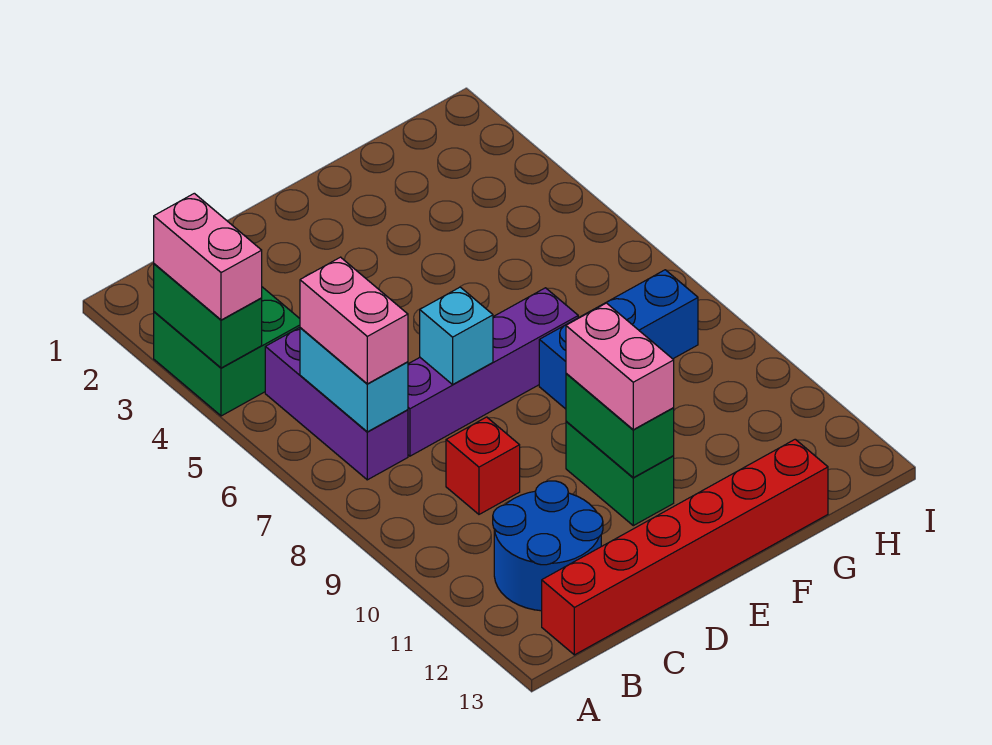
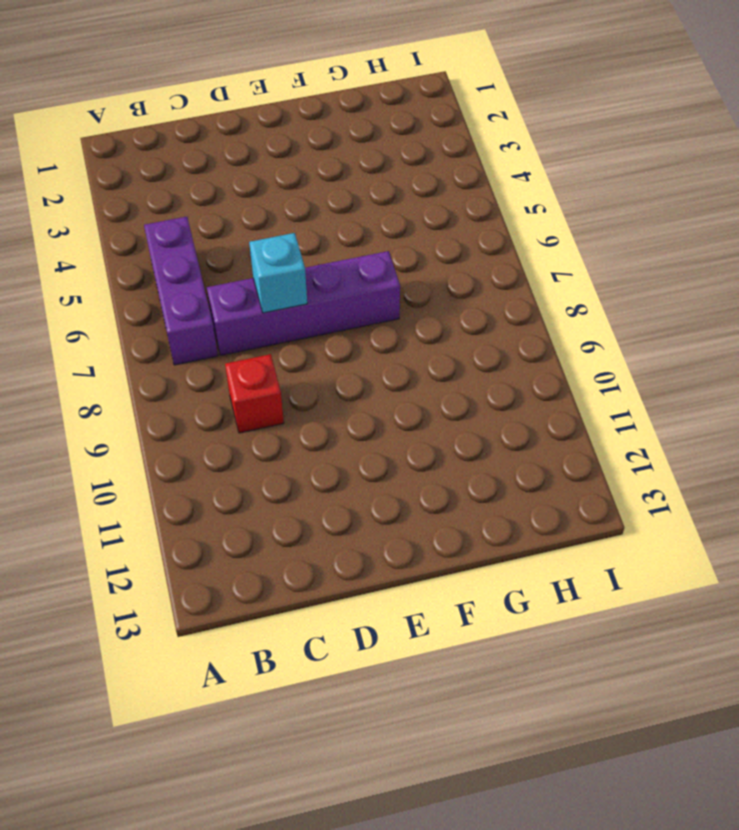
none -> green brick A3:B4 level 1
none -> blue round brick B11:C12 level 1
none -> red brick B13:G13 level 1

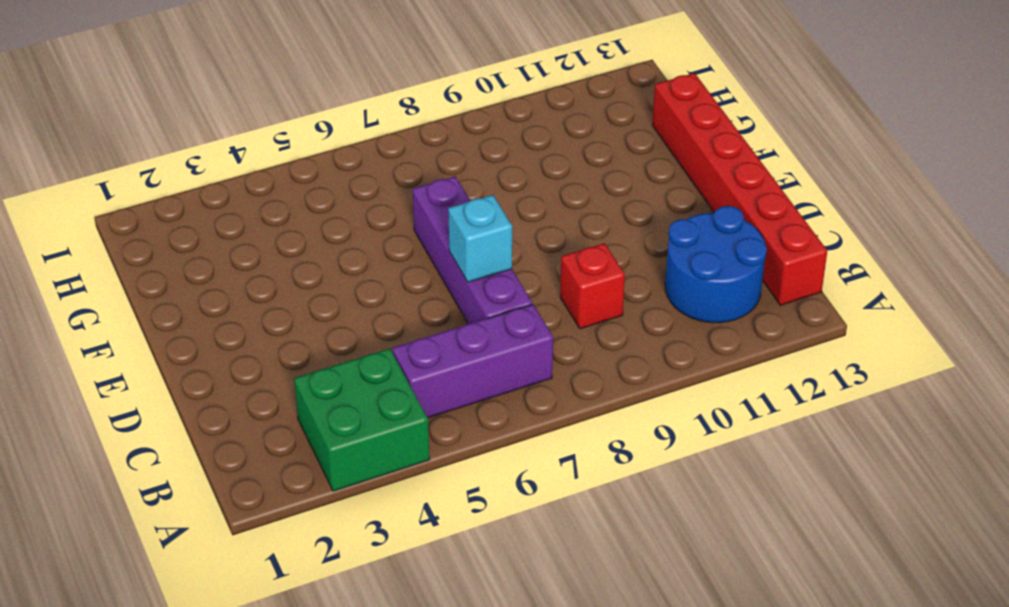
none -> green brick E10:E11 level 1
none -> blue brick F8:H8 level 1
none -> green brick A3:A4 level 2

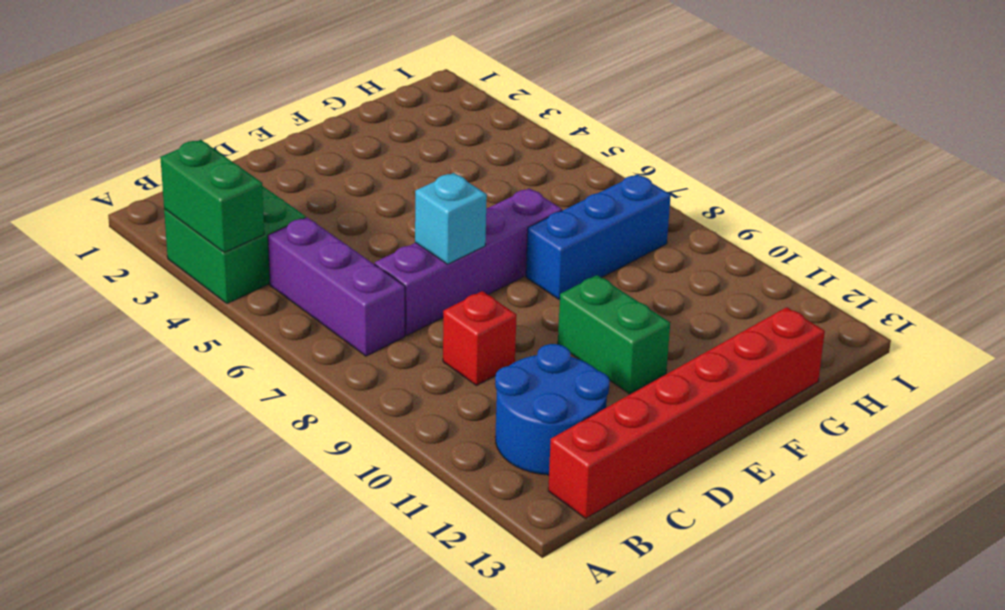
none -> cyan brick B6:B7 level 2
none -> green brick E10:E11 level 2
none -> pink brick A3:A4 level 3

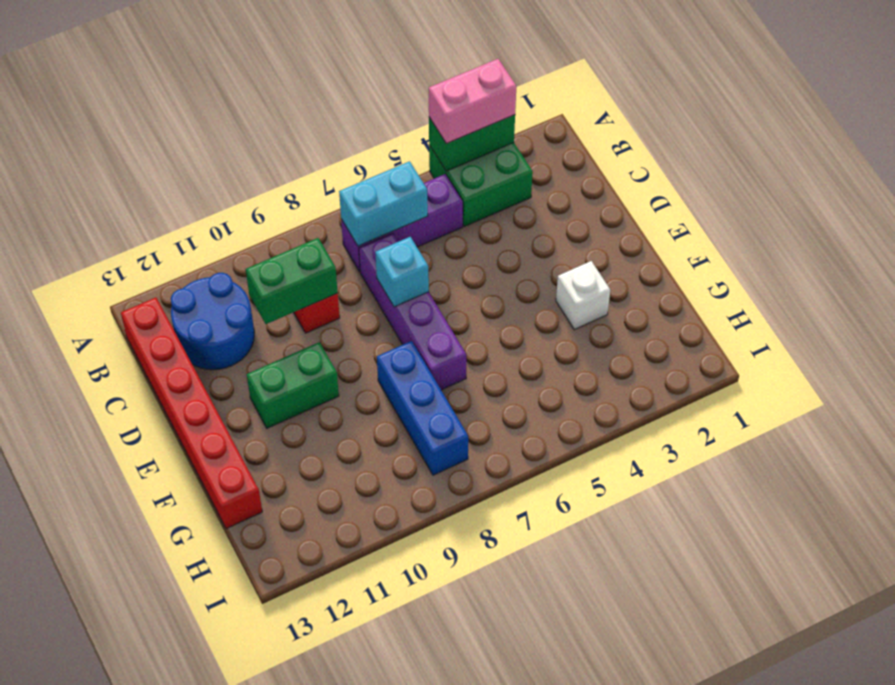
green brick C9:C10 level 2 -> green brick E10:E11 level 2
white brick F3 level 1 -> none
none -> pink brick B6:B7 level 3
none -> pink brick E10:E11 level 3

